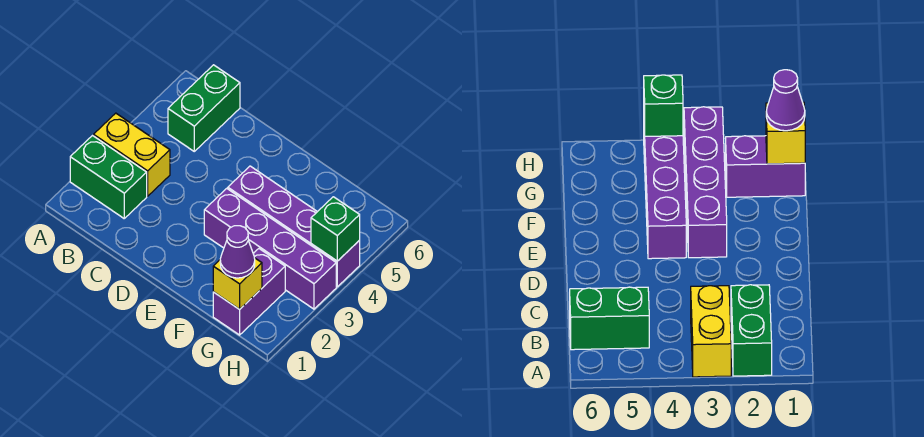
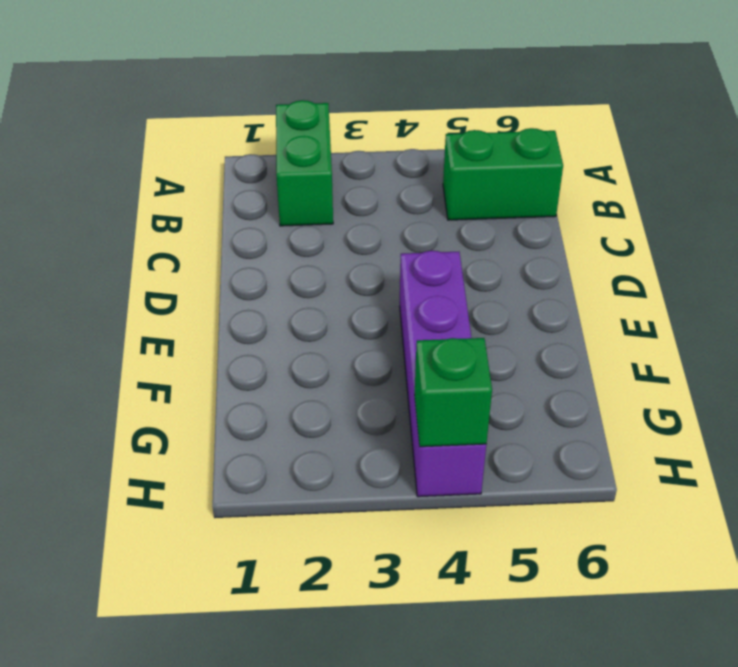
none -> yellow brick A3:B3 level 1
none -> purple brick E3:H3 level 1

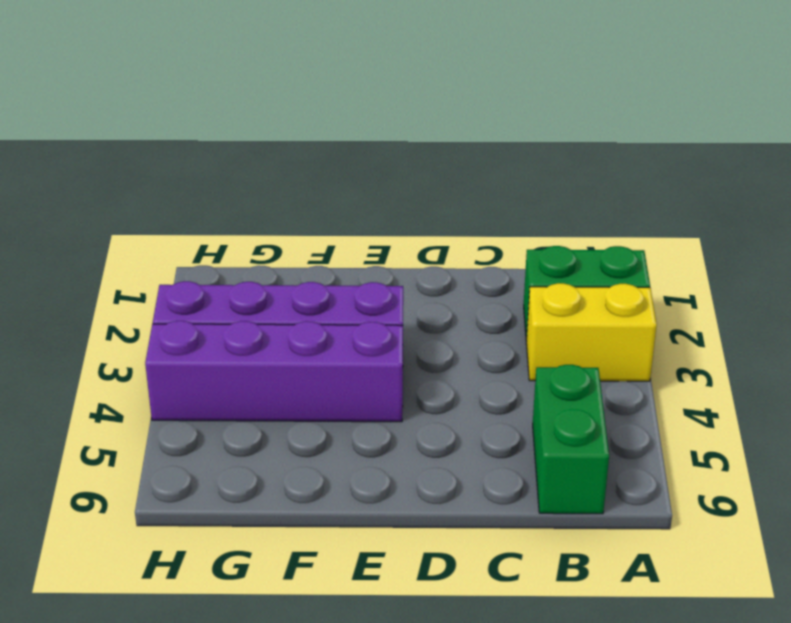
none -> purple brick G1:G2 level 1
none -> yellow brick G1 level 2

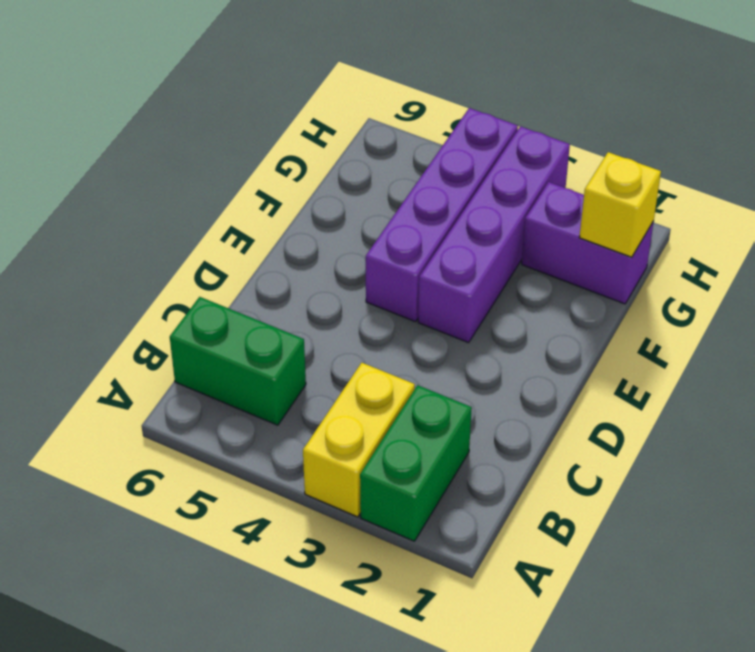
none -> green brick H4 level 2
none -> purple cone G1 level 3

